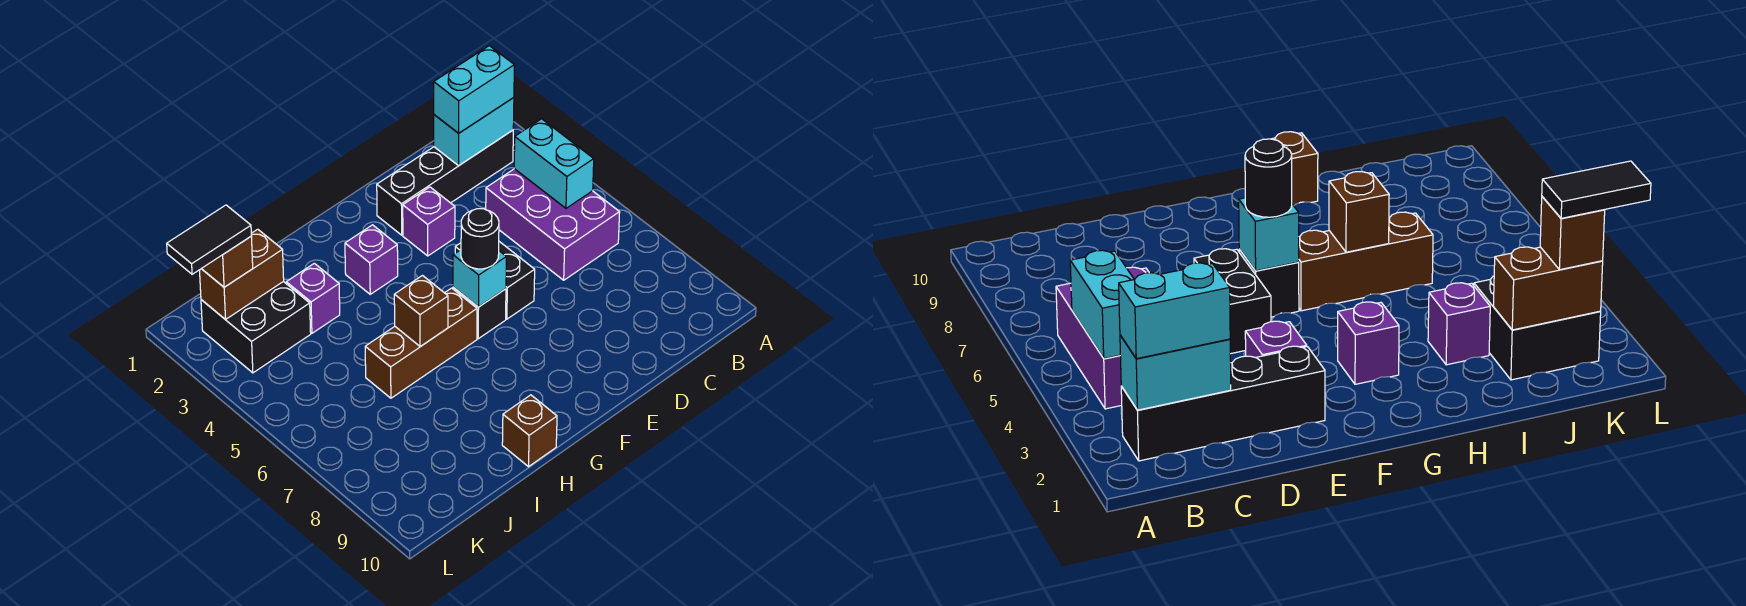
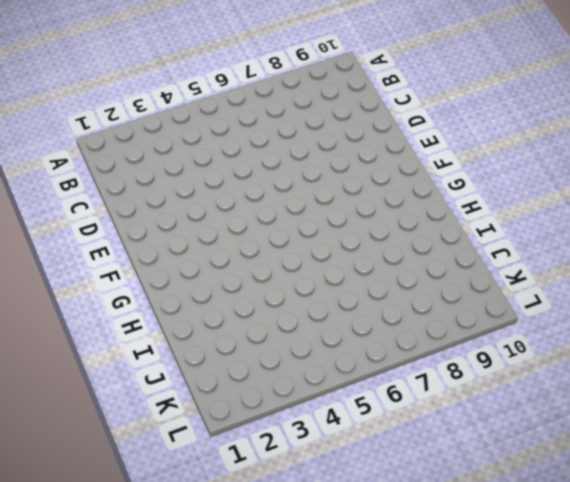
none -> black brick B2:E2 level 1
none -> purple brick B4:C6 level 1
none -> purple brick E3 level 1

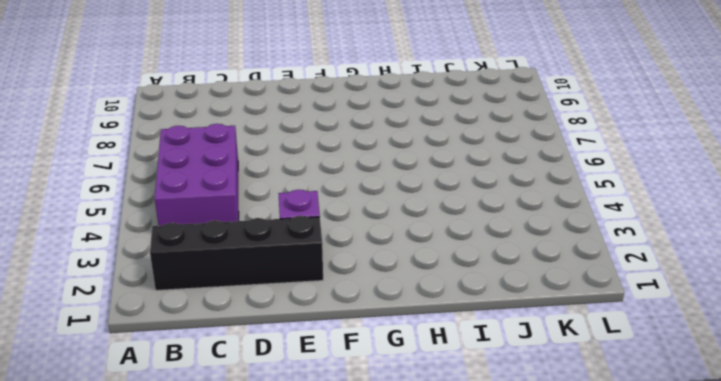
none -> black brick E5:E6 level 1
none -> black brick F6 level 1
none -> purple brick G3 level 1

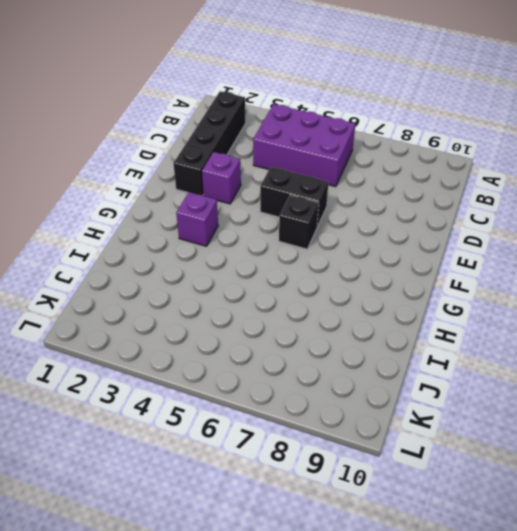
none -> brown brick G6:I6 level 1
none -> brown brick H10 level 1
none -> purple brick I3 level 1

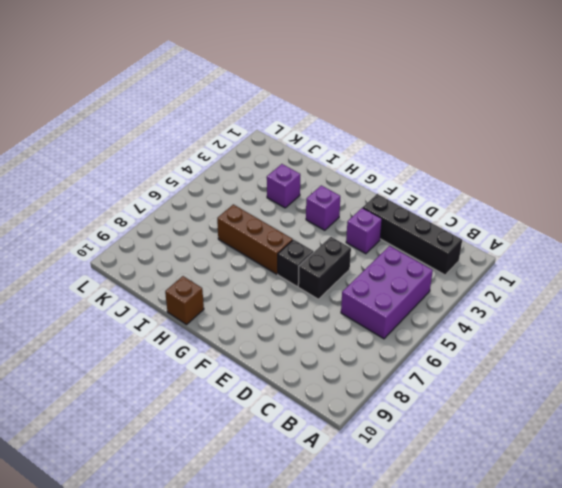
none -> black brick J2:K3 level 1
none -> cyan brick B2:C2 level 2
none -> cyan brick B4:B5 level 2

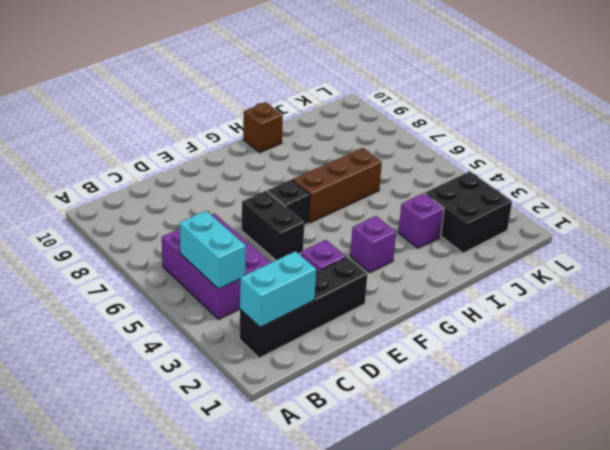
none -> cyan brick F6 level 2
none -> brown brick H6 level 2
none -> brown brick J2:K2 level 2

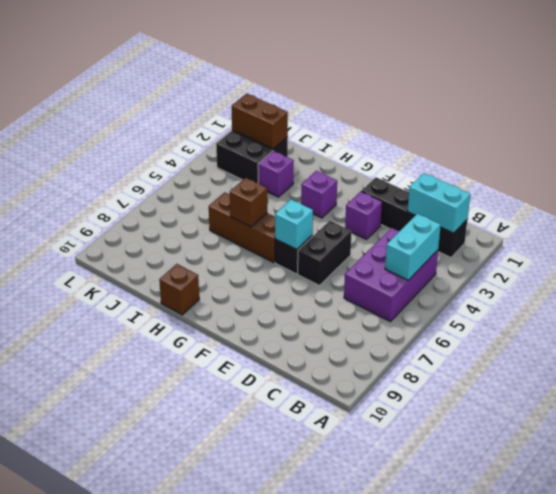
none -> cyan brick B2:C2 level 3
none -> black round brick F6 level 3
none -> brown brick K2 level 3

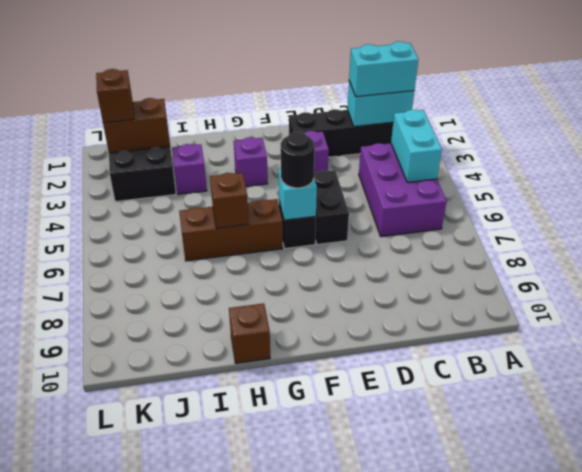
none -> black tile K2:L2 level 4

